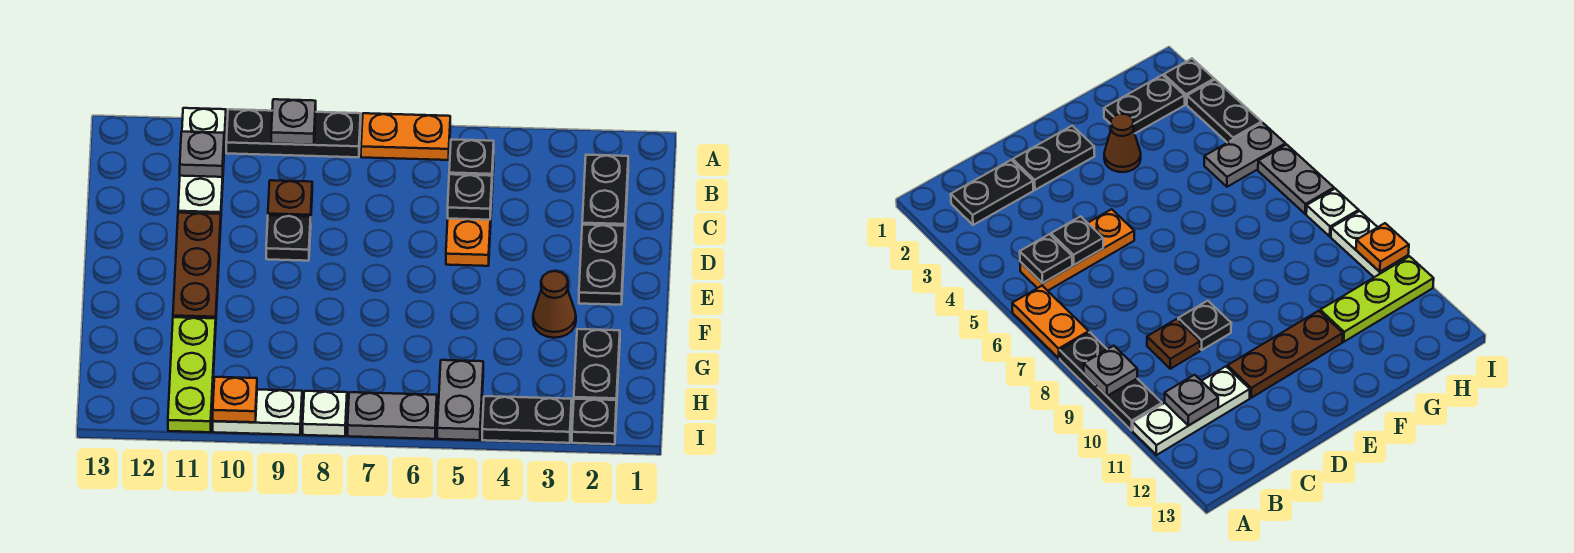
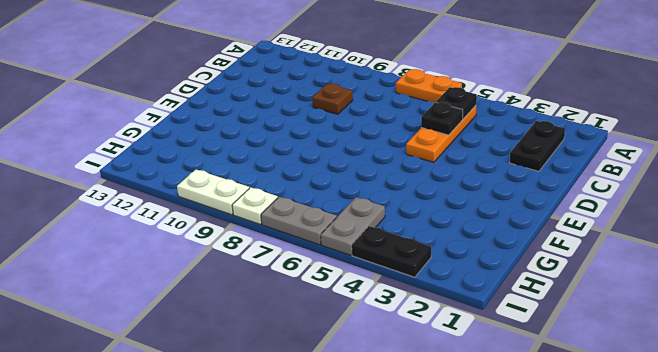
none -> black plate A8:A10 level 1
none -> white plate A11:C11 level 1
none -> black plate D2:E2 level 1

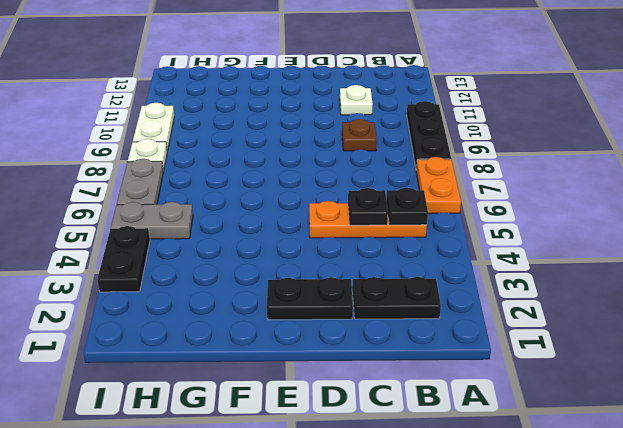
white plate C11 level 1 -> white plate A11:C11 level 1
none -> black plate D9 level 1
none -> brown plate D11:F11 level 1
none -> brown cone F3 level 1

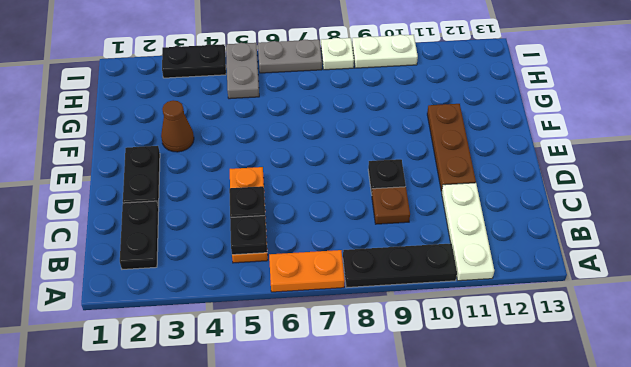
none -> black plate G2:H2 level 1
none -> lime plate G11:I11 level 1
none -> black plate I2 level 1

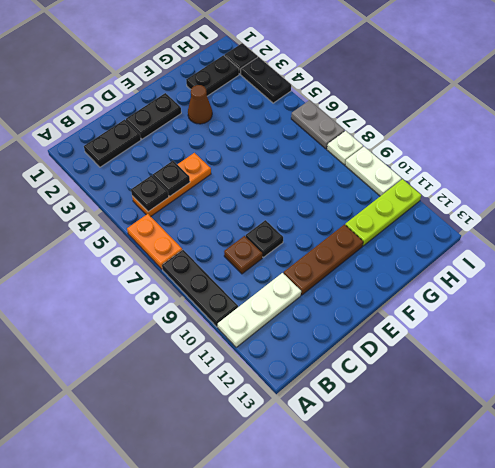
none -> grey plate H5:I5 level 1
none -> grey plate A9 level 2
none -> grey plate B11 level 2

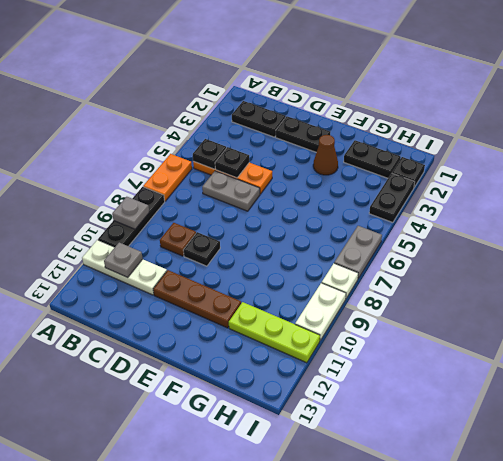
grey plate C6:D6 level 1 -> grey plate H5:I5 level 1
none -> orange plate I10 level 2

